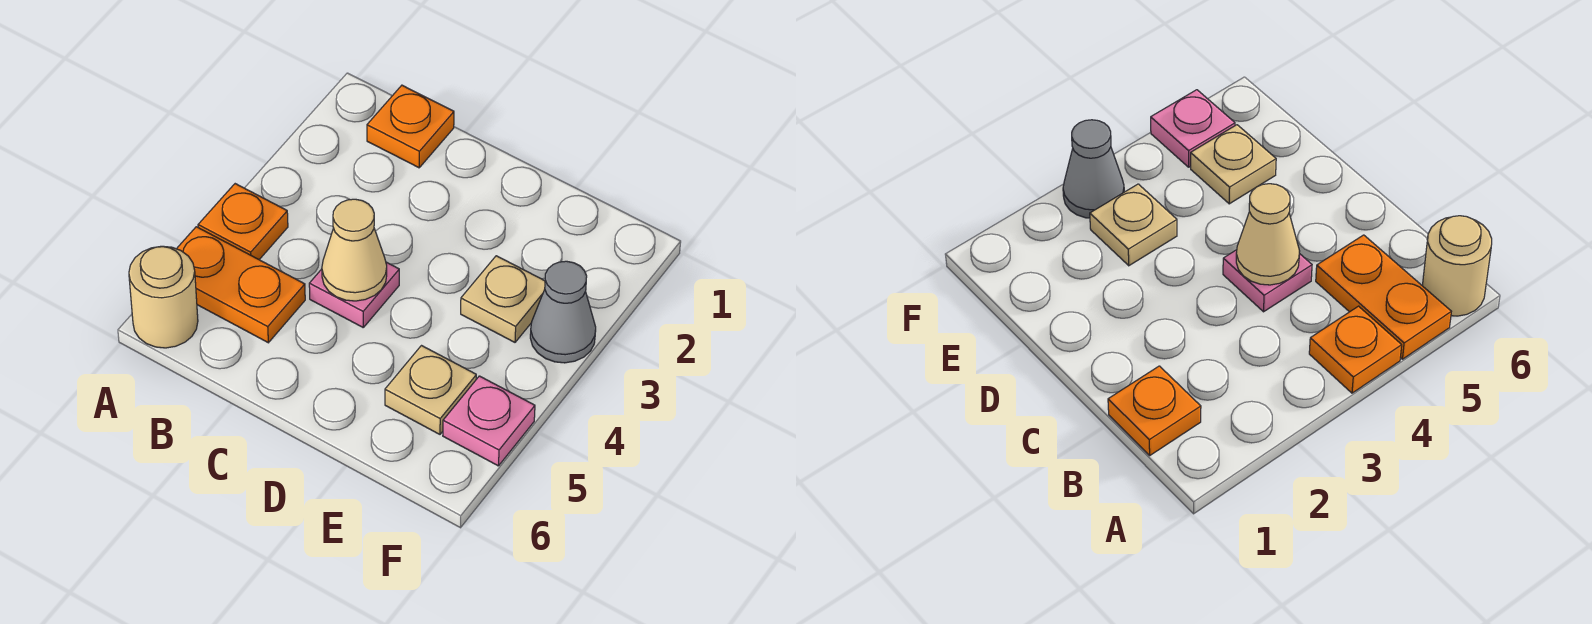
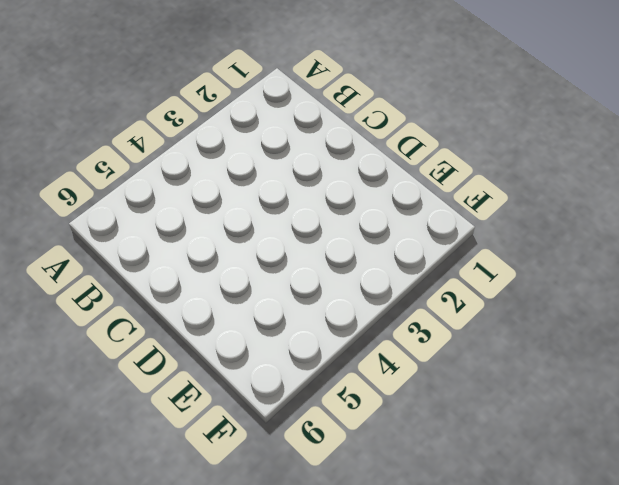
none -> orange plate A4 level 1
none -> orange plate A5:B5 level 1

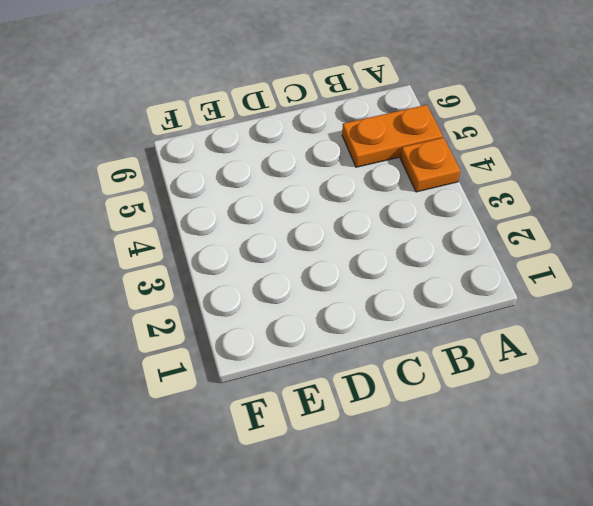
none -> tan round brick A6 level 1
none -> orange plate B1 level 1

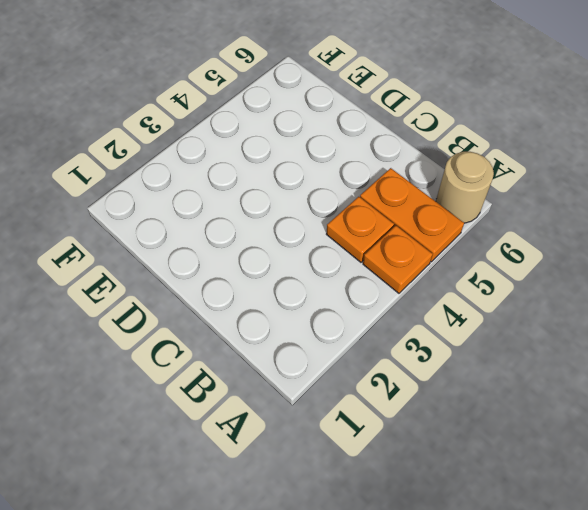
orange plate B4 level 1 -> orange plate B1 level 1
none -> pink plate C4 level 1
none -> tan plate E3 level 1

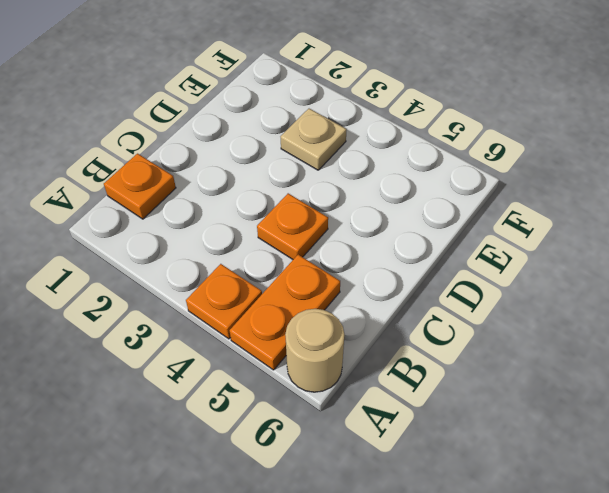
orange plate C4 level 1 -> pink plate C4 level 1
none -> tan plate E5 level 1
none -> grey cone F3 level 1

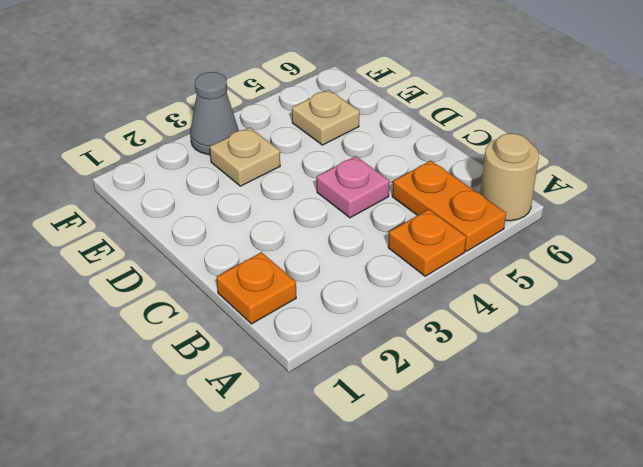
none -> pink plate F5 level 1
none -> tan cone C4 level 2

